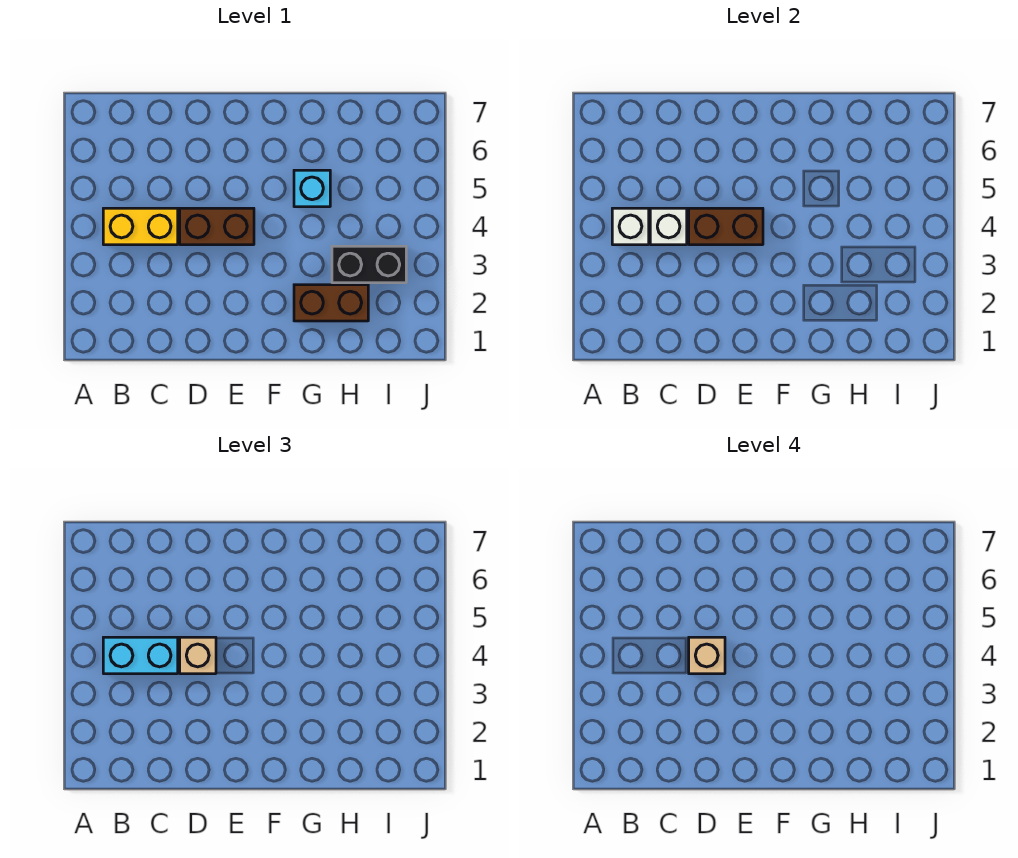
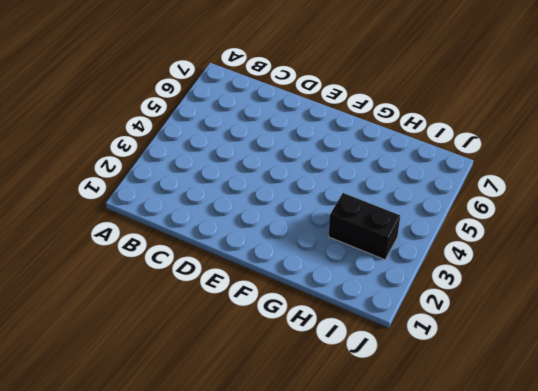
none -> yellow brick B4:C4 level 1
none -> brown brick D4:E4 level 1

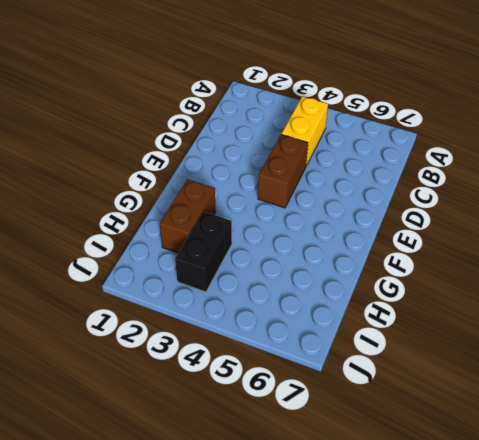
none -> cyan brick G5 level 1
none -> white brick B4 level 2

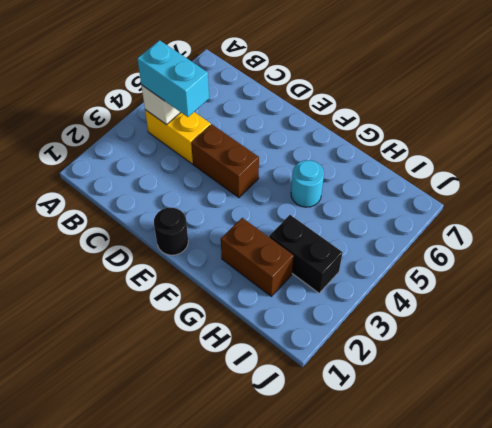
black round brick E1 level 1 -> none
cyan round brick G5 level 1 -> cyan brick G5 level 1
none -> white brick C4 level 2
none -> brown brick D4:E4 level 2

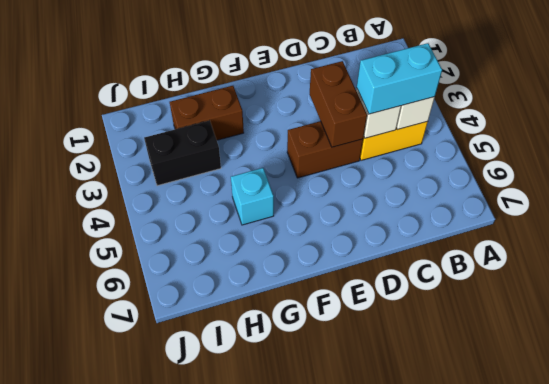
brown brick D3:D4 level 2 -> brown brick D4:E4 level 2
none -> tan brick D4 level 3
none -> tan brick D4 level 4

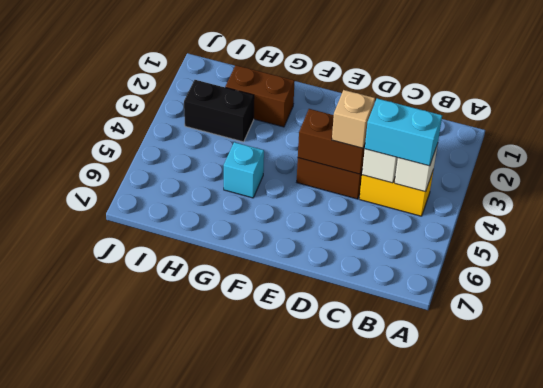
none -> tan brick D4 level 4

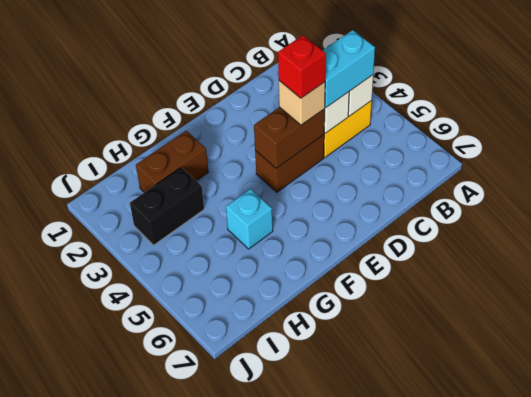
red brick D4 level 4 -> tan brick D4 level 4

